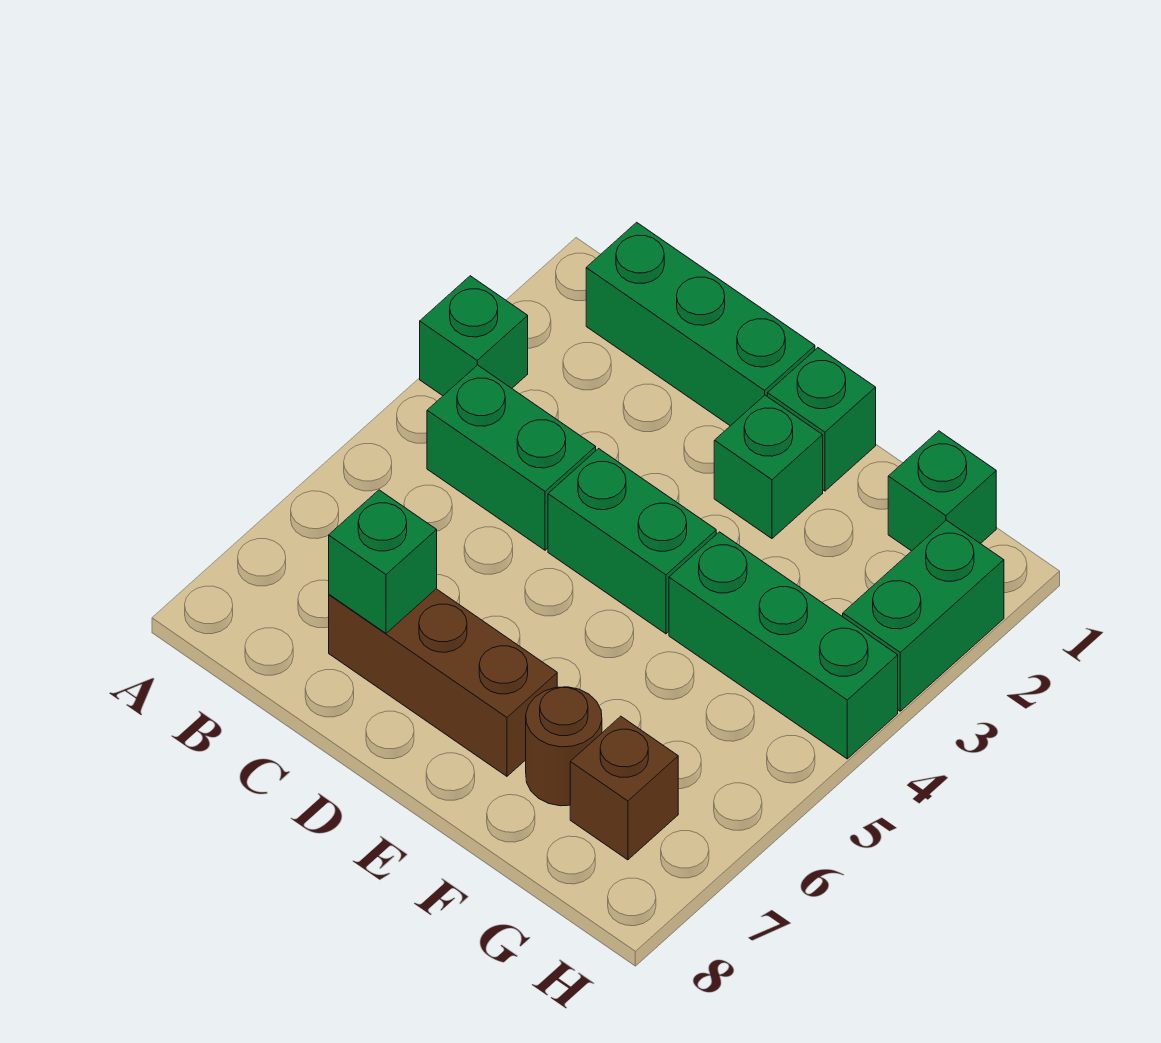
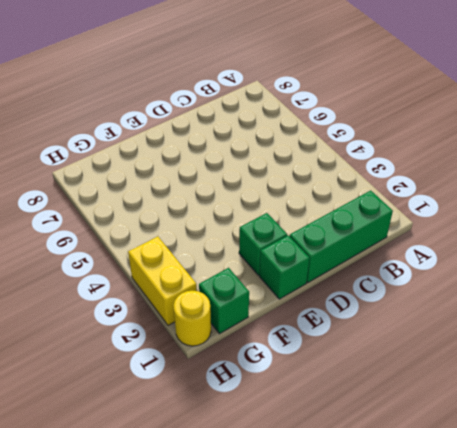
yellow round brick H1 level 1 -> none
yellow brick H2:H3 level 1 -> green brick H2:H3 level 1
none -> green brick A3 level 1
none -> green brick B4:C4 level 1
none -> brown brick C7:E7 level 1

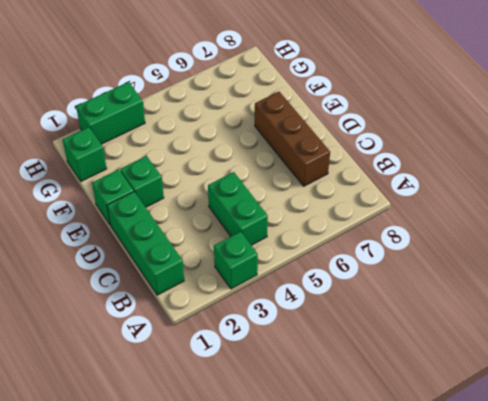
none -> green brick D4:E4 level 1
none -> green brick F4:H4 level 1
none -> brown round brick F7 level 1

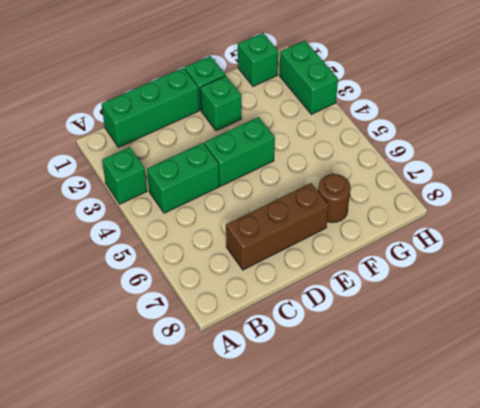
none -> green brick F4:H4 level 1
none -> brown brick G7 level 1
none -> green brick C7 level 2

